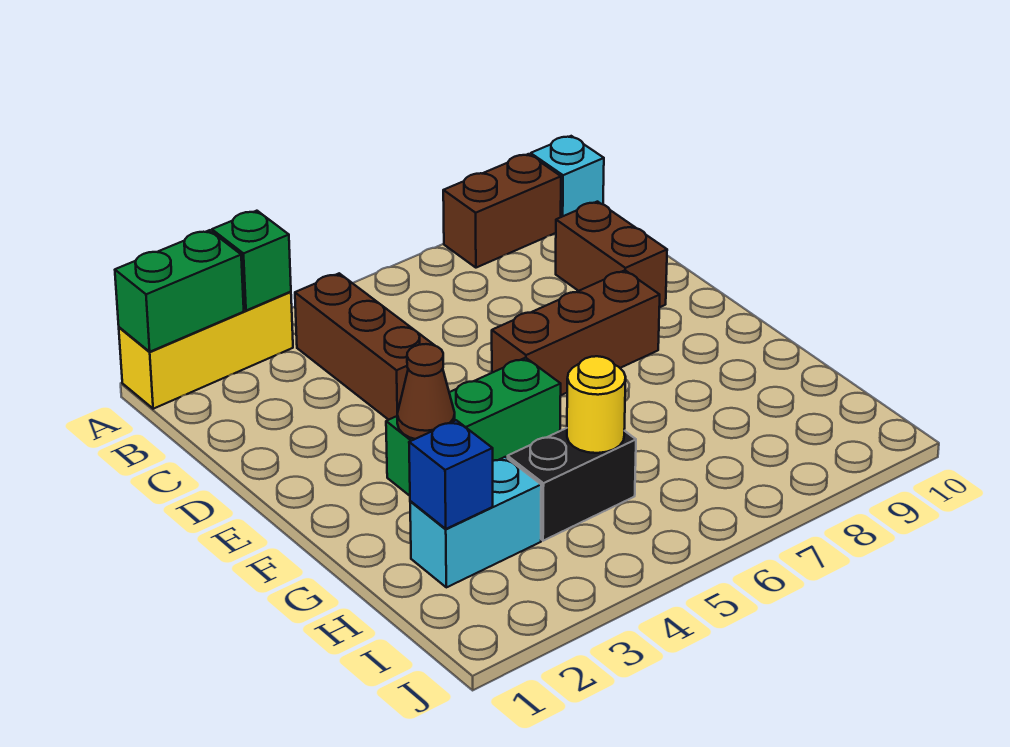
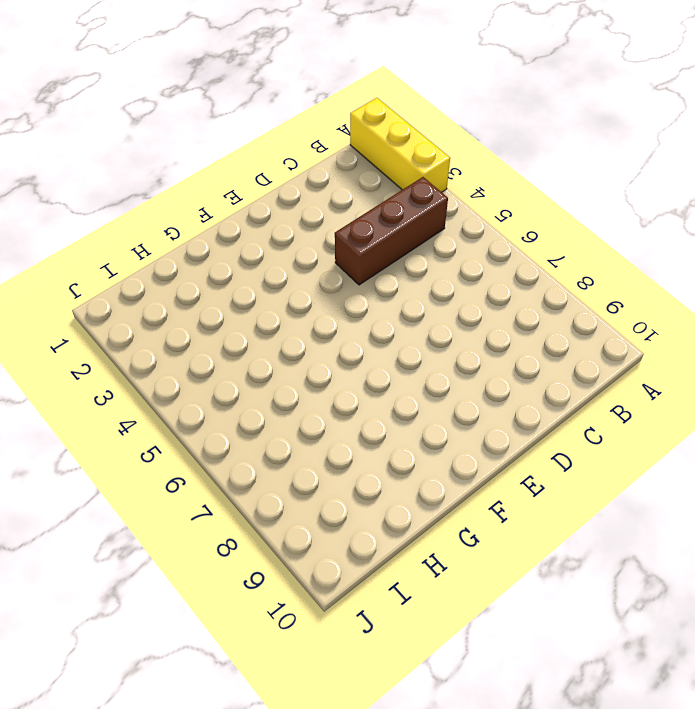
none -> brown brick A8:A9 level 1
none -> cyan brick A10 level 1
none -> brown brick C9:D9 level 1

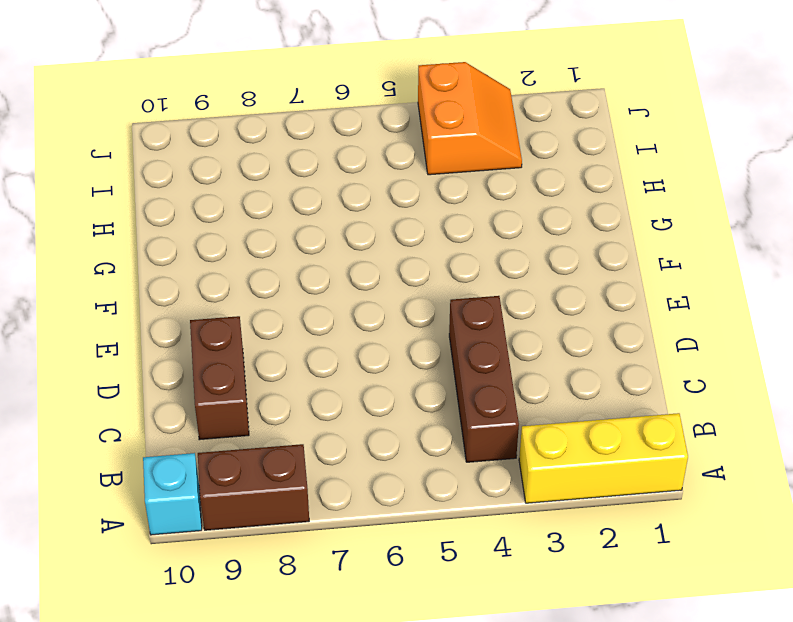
orange slope I3:J4 level 1 top 4 -> none
none -> brown brick E6:E8 level 1
none -> green brick F3:F5 level 1
none -> cyan brick H2:H3 level 1

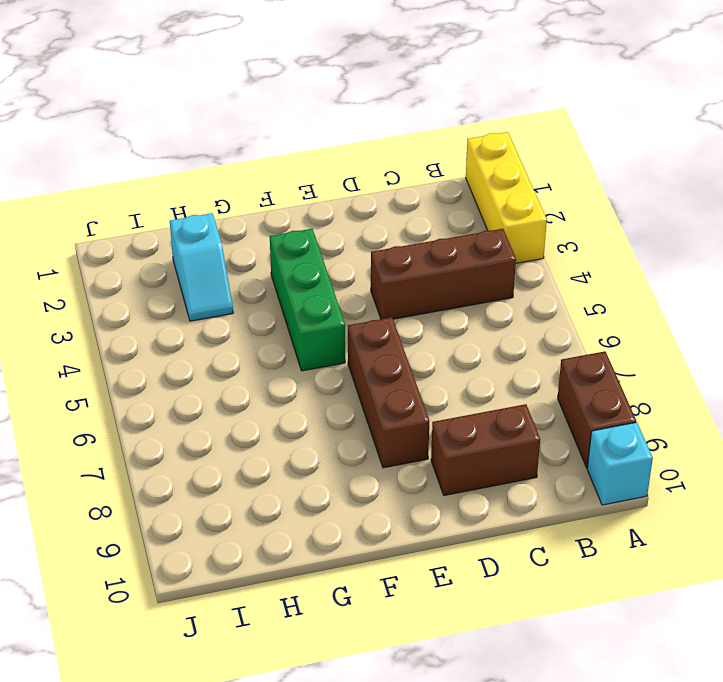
cyan slope H2:H3 level 1 top 2 -> cyan brick H2:H3 level 1
none -> black brick H4:H5 level 1
none -> green brick A1:A2 level 2
none -> green brick A3 level 2

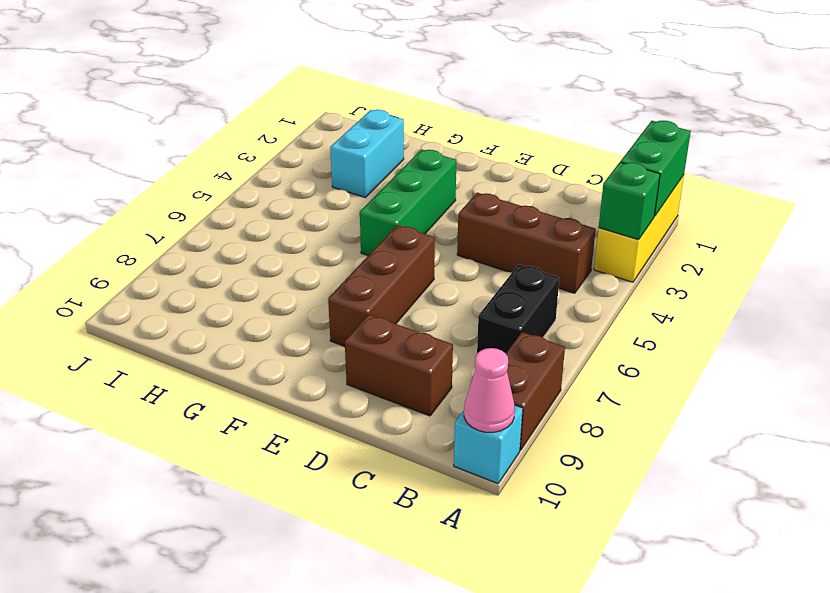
pink cone A10 level 2 -> none
black brick B6:B7 level 1 -> black brick H4:H5 level 1
none -> brown cone F3 level 2
none -> blue brick H2 level 2
none -> yellow round brick H5 level 2

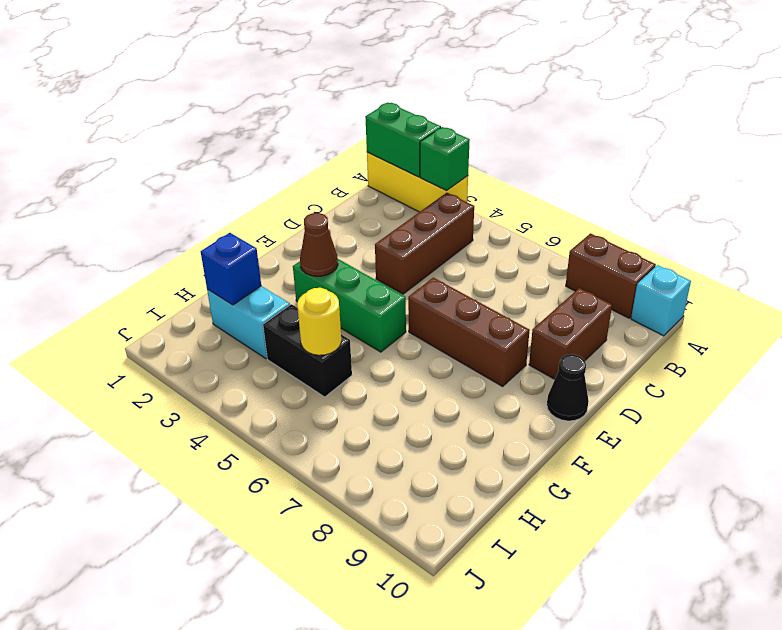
black cone E10 level 1 -> none

